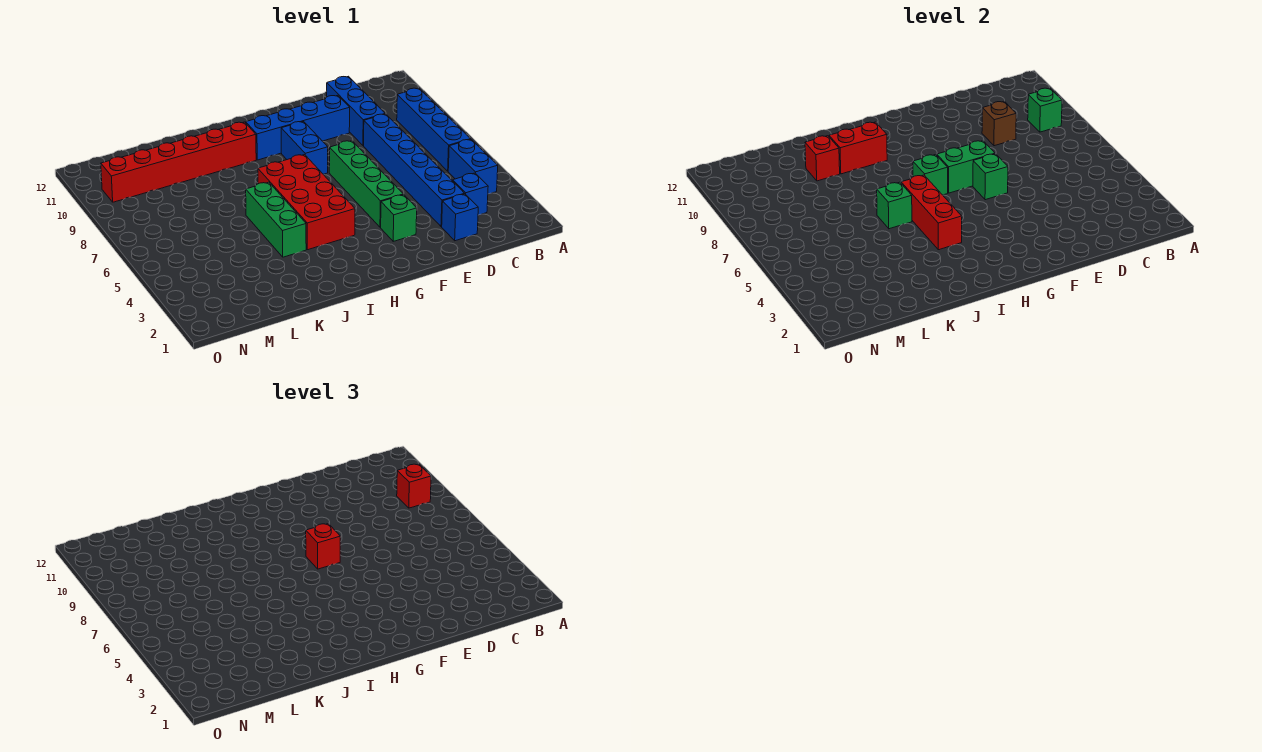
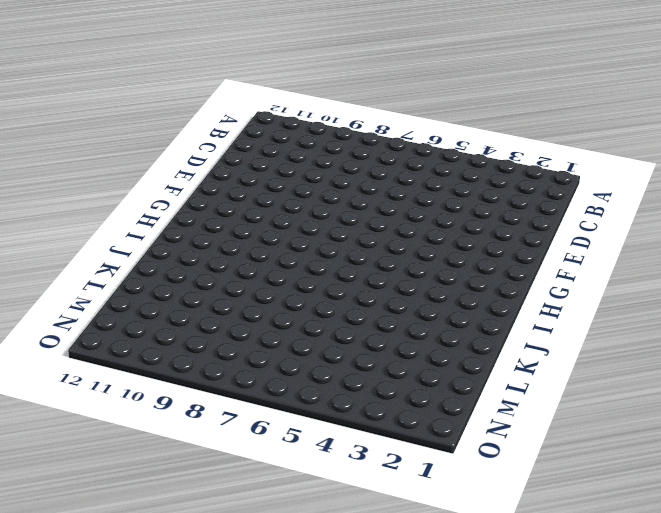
none -> blue brick B4:B5 level 1
none -> blue brick B6:B9 level 1
none -> blue brick C3 level 1

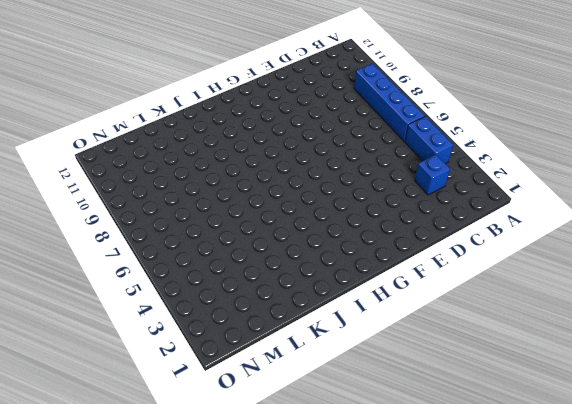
none -> blue brick D2 level 1
none -> blue brick D3:D8 level 1
none -> blue brick D9:D11 level 1

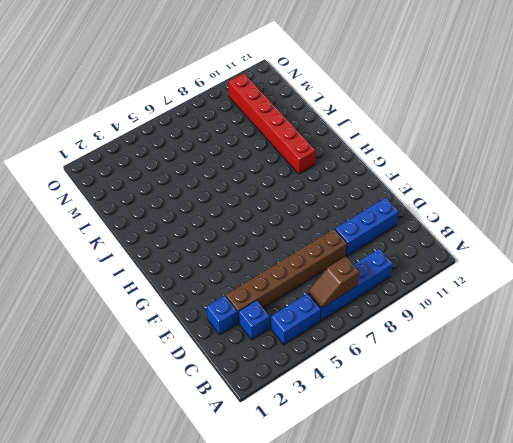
brown slope B6:B7 level 2 top 7 -> none
brown brick D3:D8 level 1 -> blue brick D3:D8 level 1
none -> blue brick E10:H10 level 1
none -> green brick F3 level 1
none -> green brick F4:F7 level 1

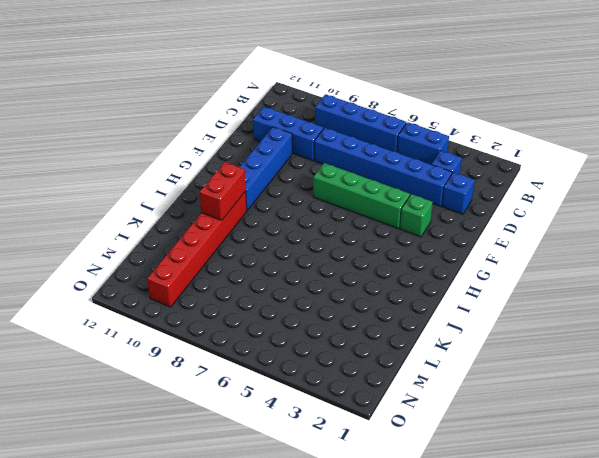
none -> blue brick G8:G9 level 1
none -> red brick H4:I7 level 1
none -> green brick J4:J6 level 1

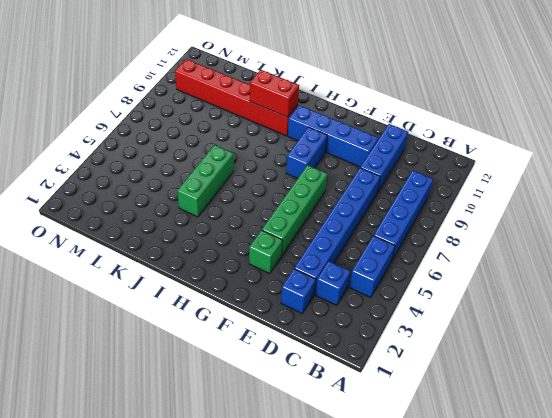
none -> red brick H4:I7 level 1
none -> green brick B9 level 2
none -> brown brick D9 level 2

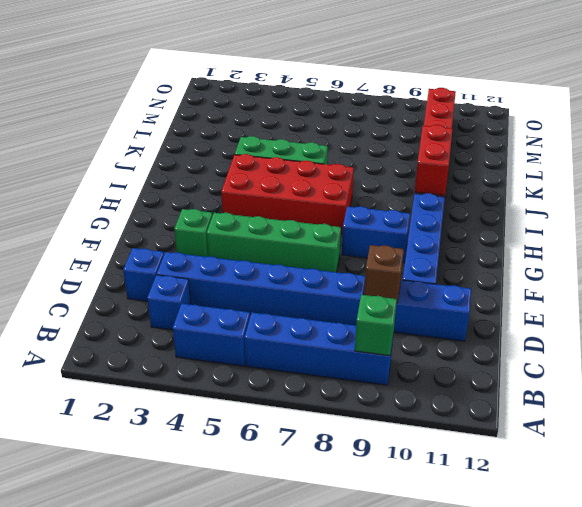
none -> green brick F6 level 2
none -> green brick F7:G7 level 2
none -> green brick H7 level 2

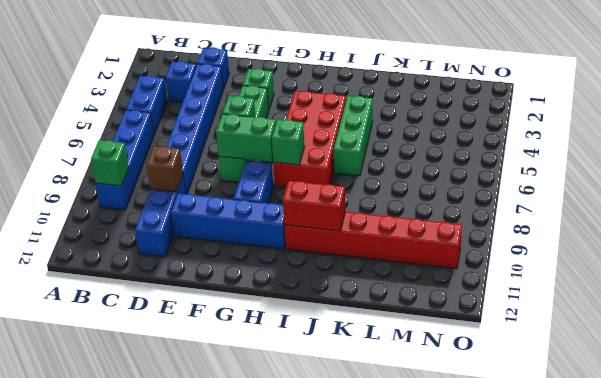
none -> red brick I4:I6 level 2
none -> green brick J6 level 2
none -> red brick K10 level 2

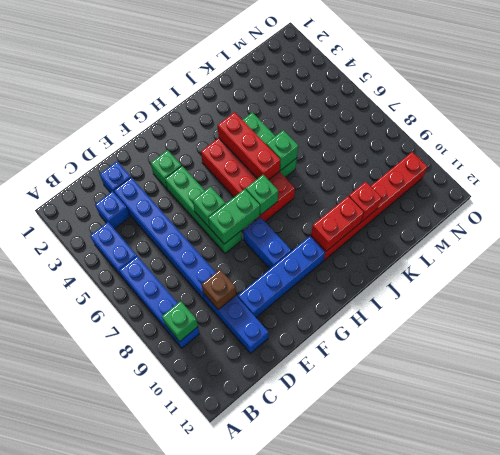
none -> red brick B9 level 3
none -> red brick G7 level 3

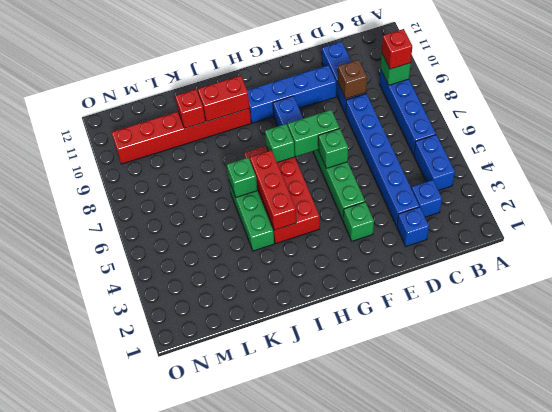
none -> red brick G7 level 3

